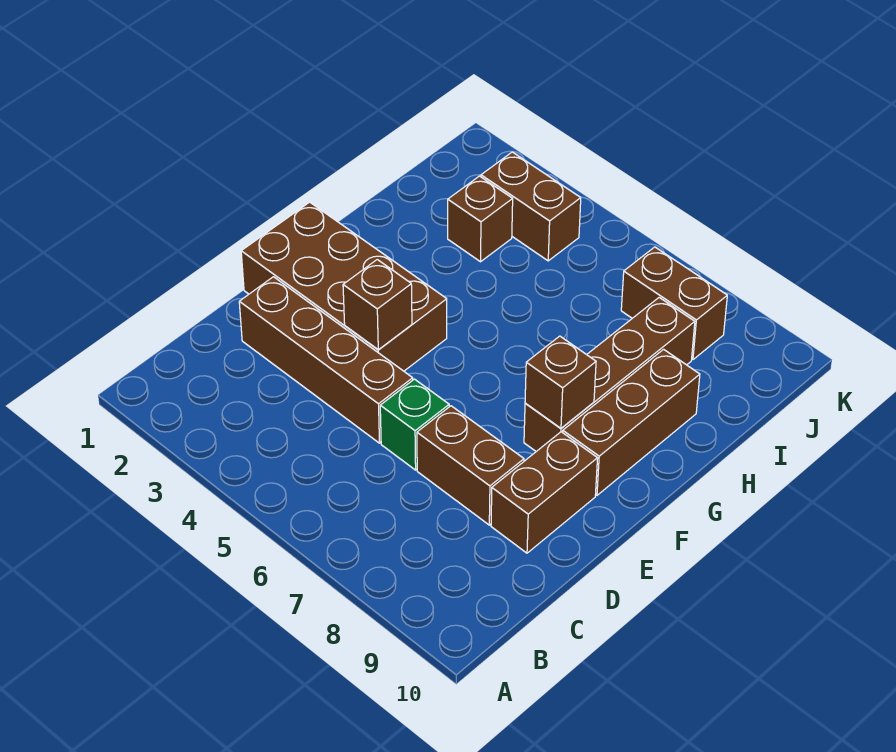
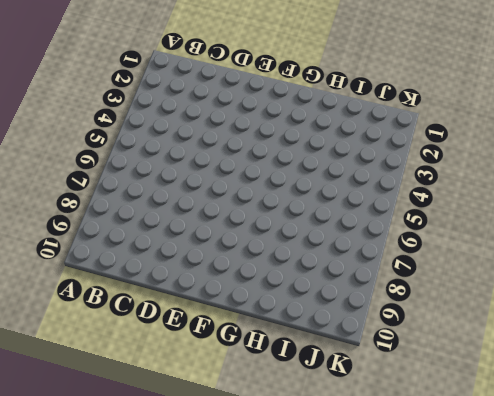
none -> brown brick D2:D5 level 1
none -> green brick D6 level 1
none -> brown brick D7:D8 level 1

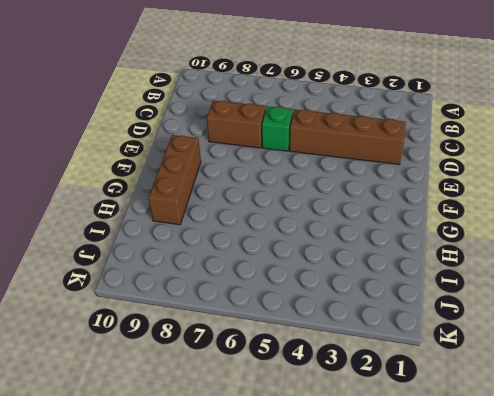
none -> brown brick D9:E9 level 1
none -> brown brick E1:F4 level 1
none -> brown brick F8:I8 level 1

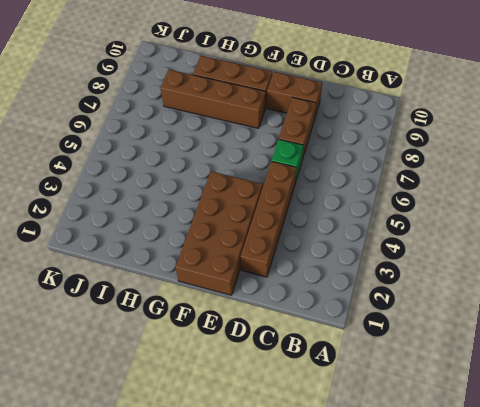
none -> brown brick I3 level 1
none -> brown brick J3:J4 level 1
none -> brown brick J7:J8 level 1

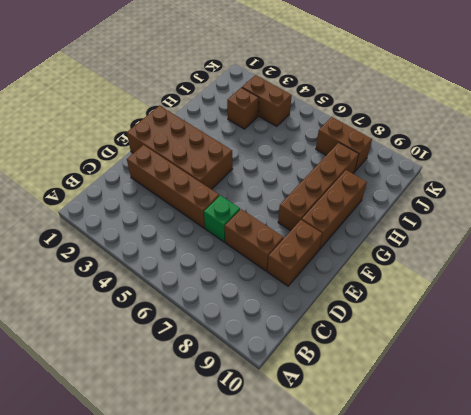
none -> brown brick E4 level 2
none -> brown brick F8 level 2

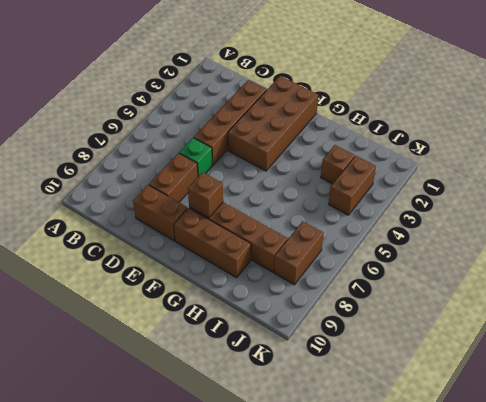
none -> brown brick E4 level 2

